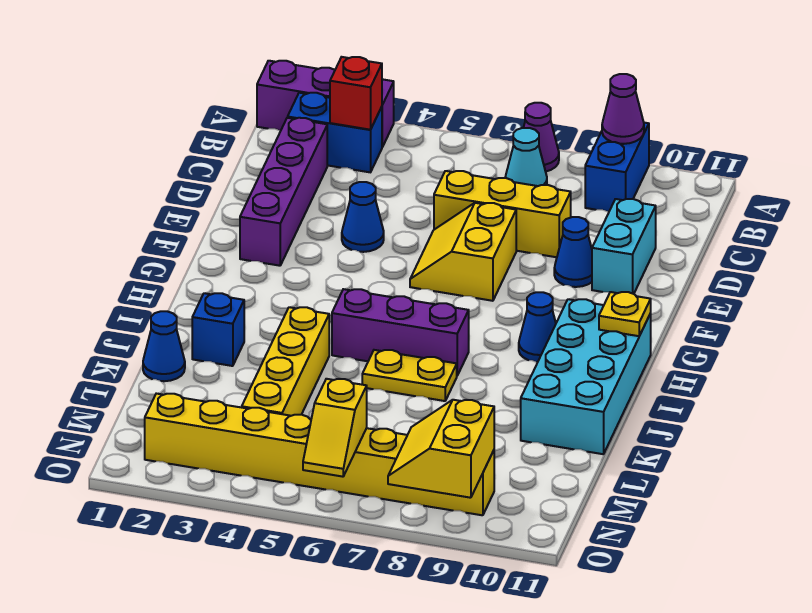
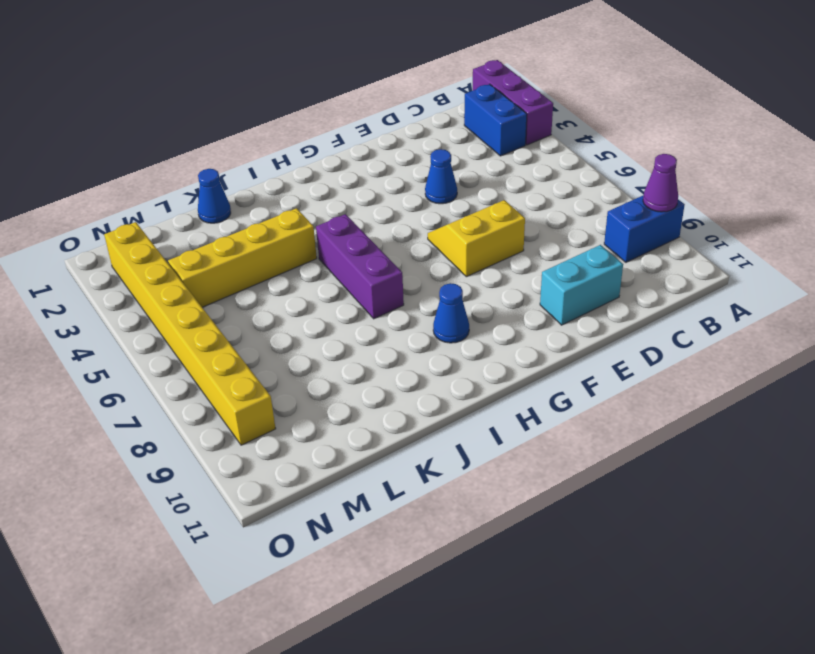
none -> purple cone A7 level 1
none -> cyan cone B7 level 1
none -> purple brick C2:F2 level 1

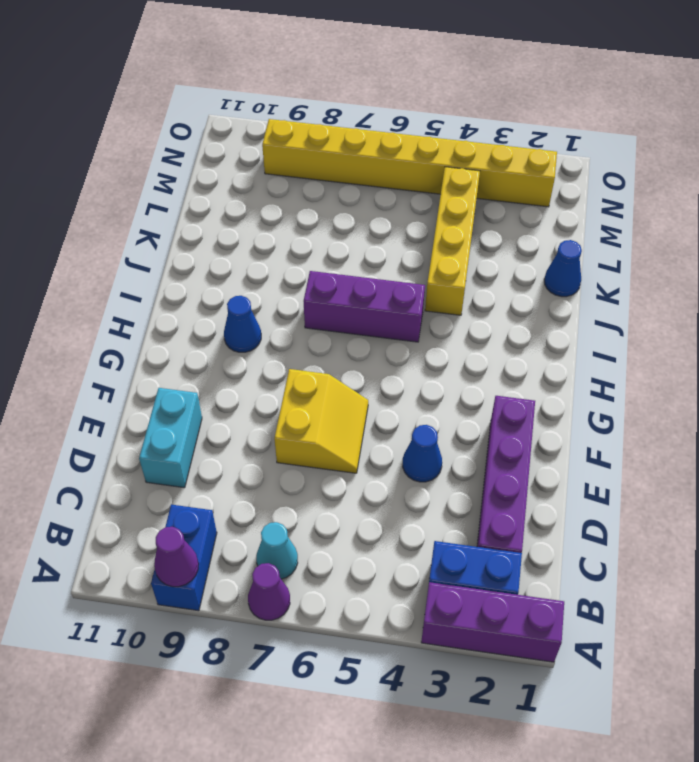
none -> yellow brick D6:D8 level 1
none -> blue cone E9 level 1
none -> cyan brick H10:K11 level 1

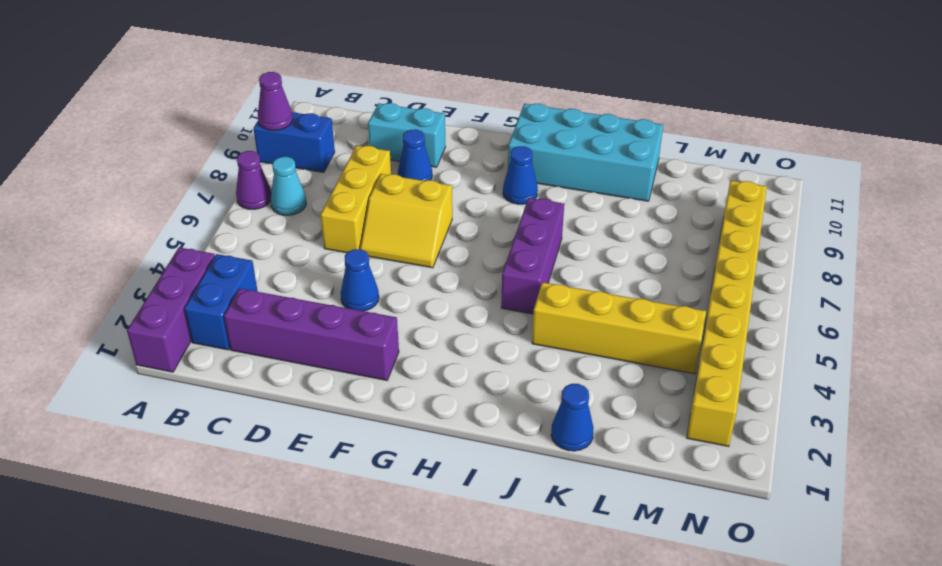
none -> blue brick J2 level 1
none -> yellow plate J6:J7 level 1
none -> red brick B3 level 2

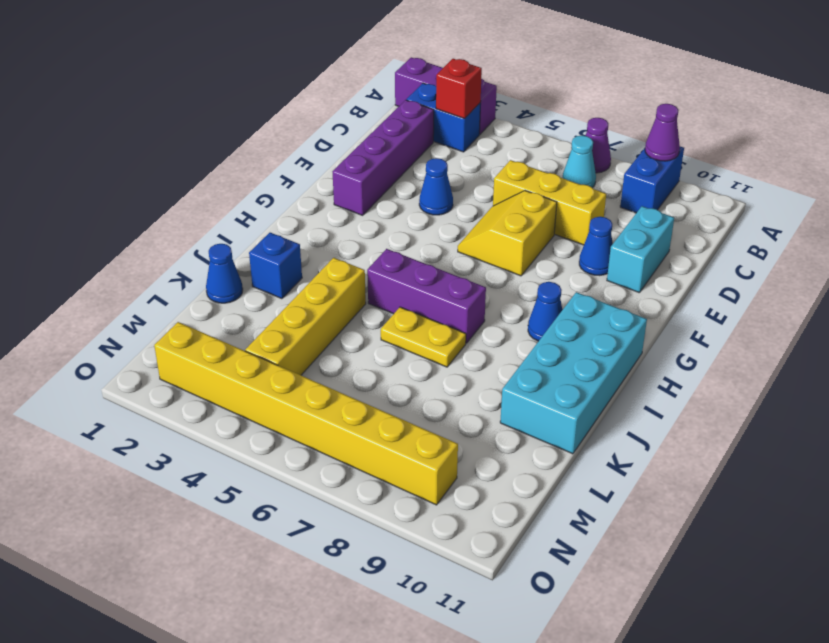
none -> yellow plate H11 level 2
none -> yellow slope N6:O6 level 2 top N
none -> yellow slope N8:O9 level 2 top 9

